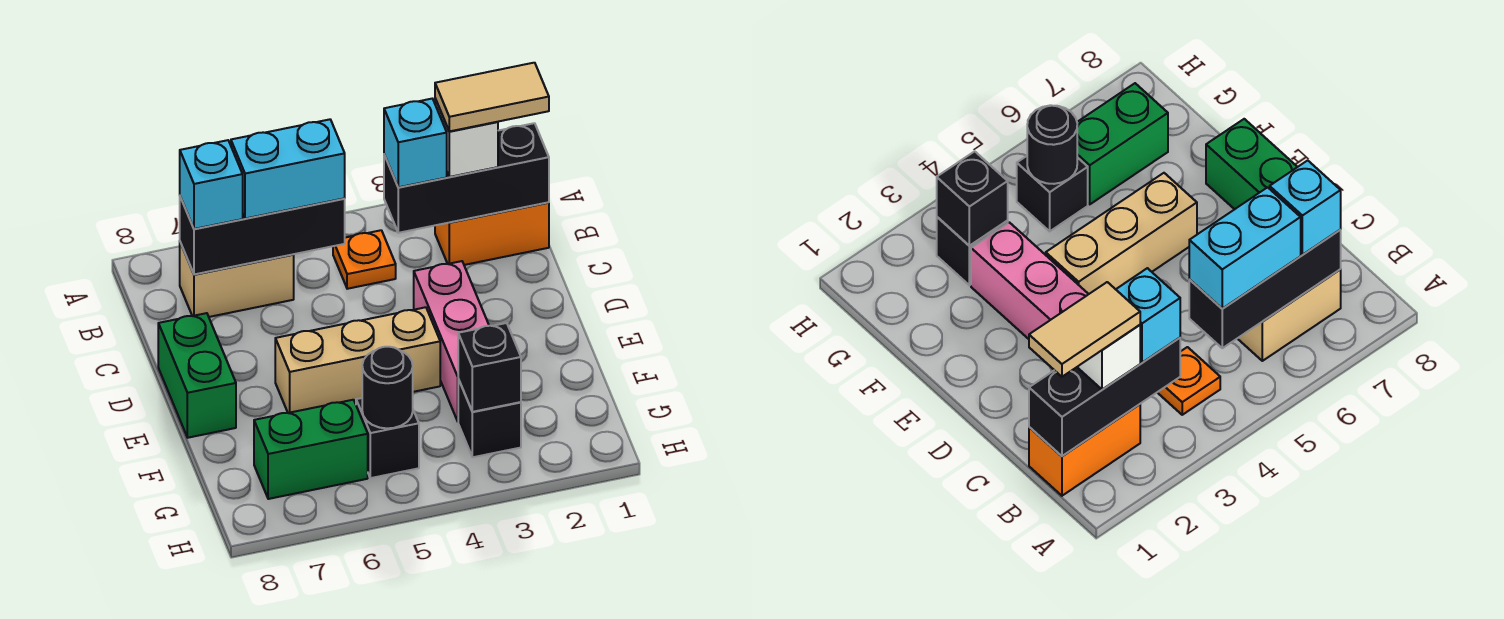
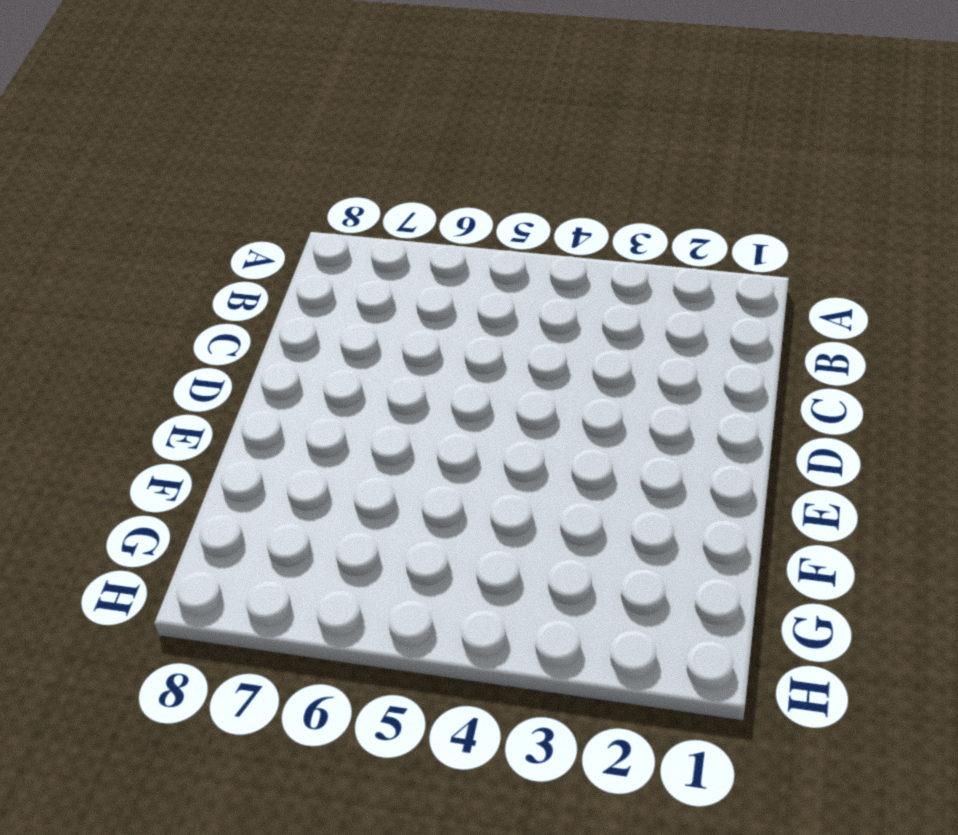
none -> orange brick B1:B2 level 1
none -> orange plate B4 level 1
none -> tan brick B6:B7 level 1

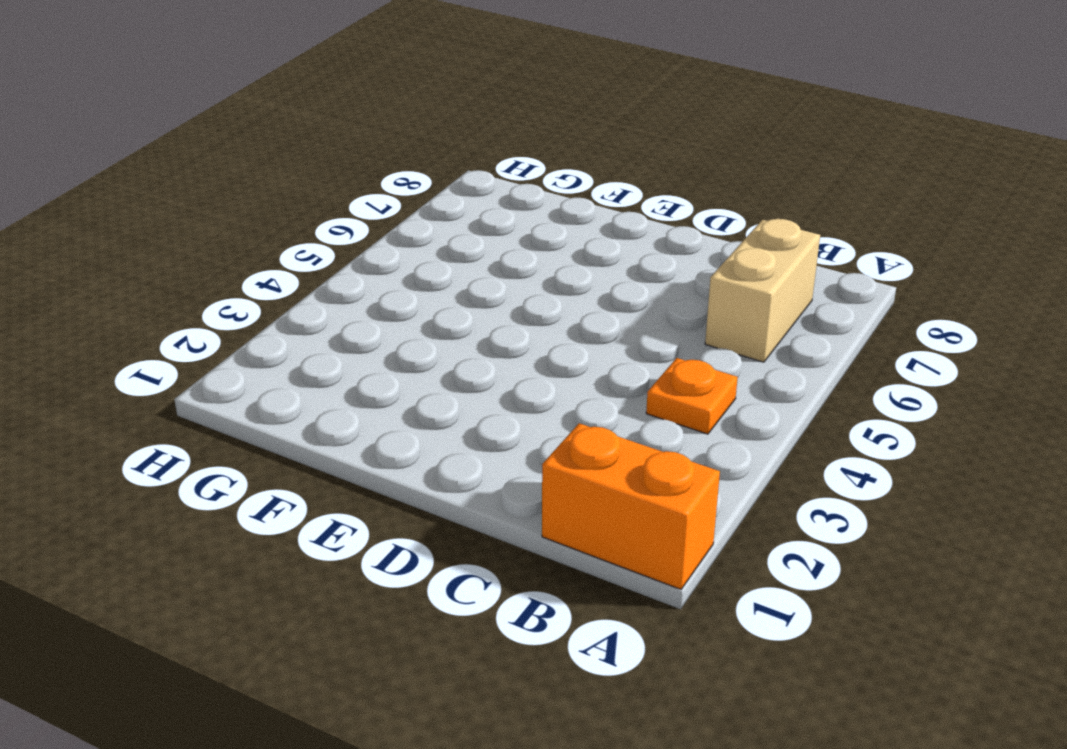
orange brick A1:B1 level 1 -> orange brick B1:B2 level 1
none -> pink brick D3:F3 level 1
none -> green brick D8:E8 level 1
none -> tan brick E4:E6 level 1

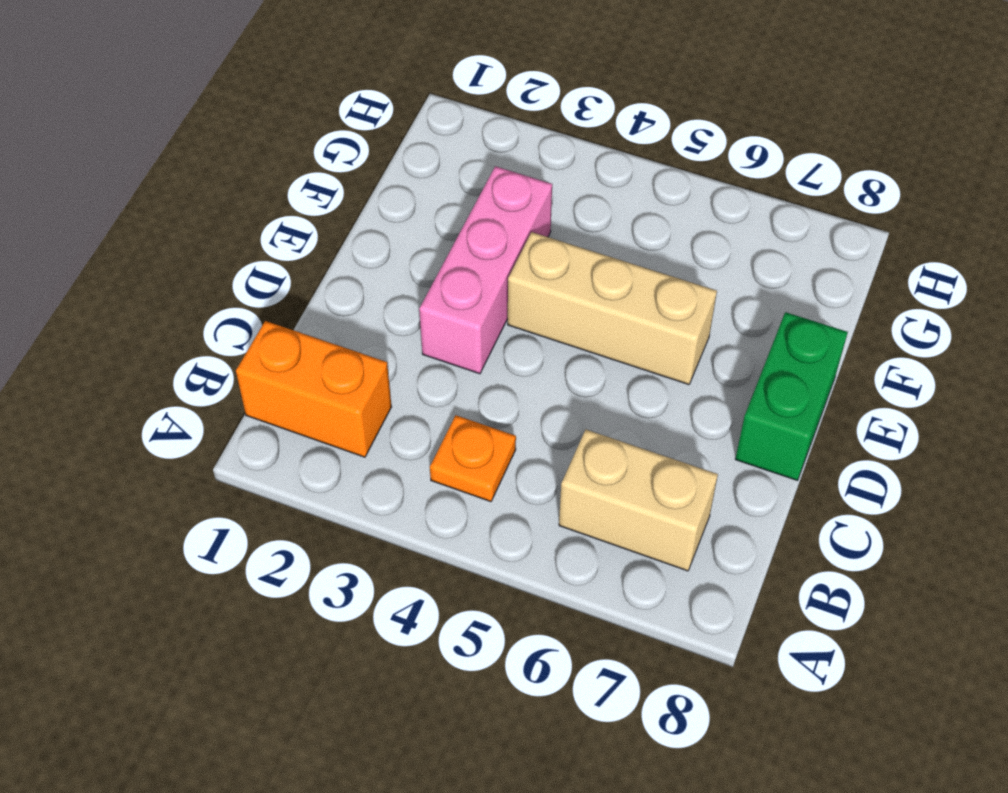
none -> black brick G3 level 1
none -> black brick G5 level 1
none -> green brick G6:G7 level 1

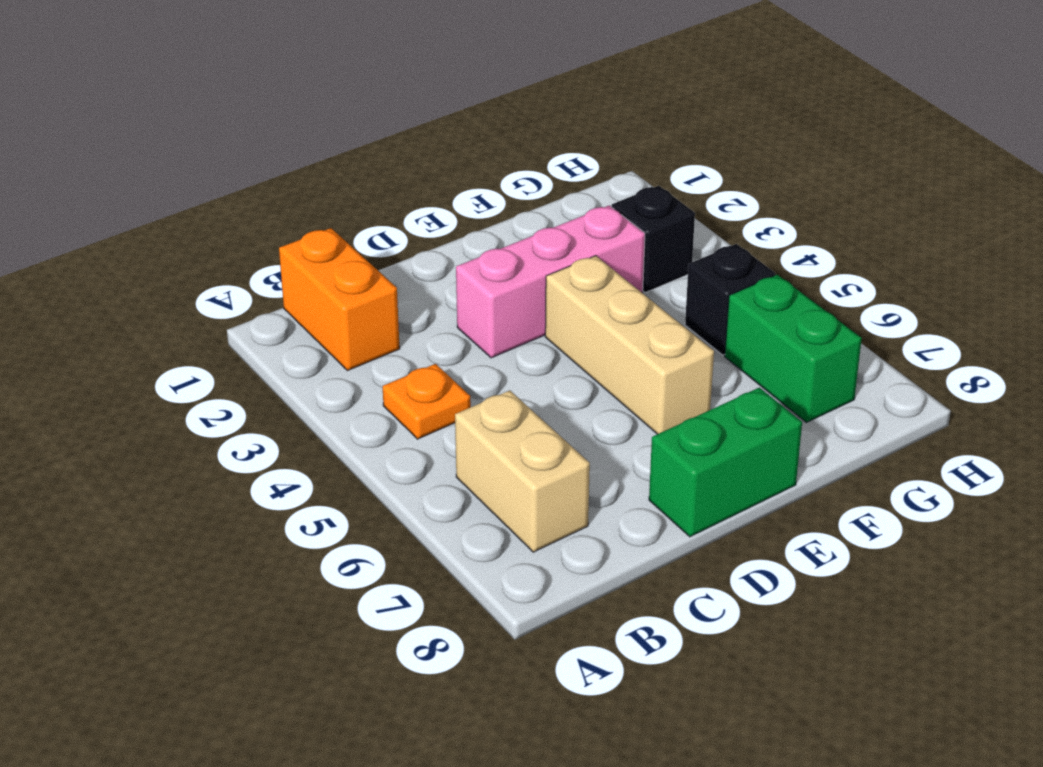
none -> black brick B1:B3 level 2
none -> black brick B5:B7 level 2
none -> black brick G3 level 2

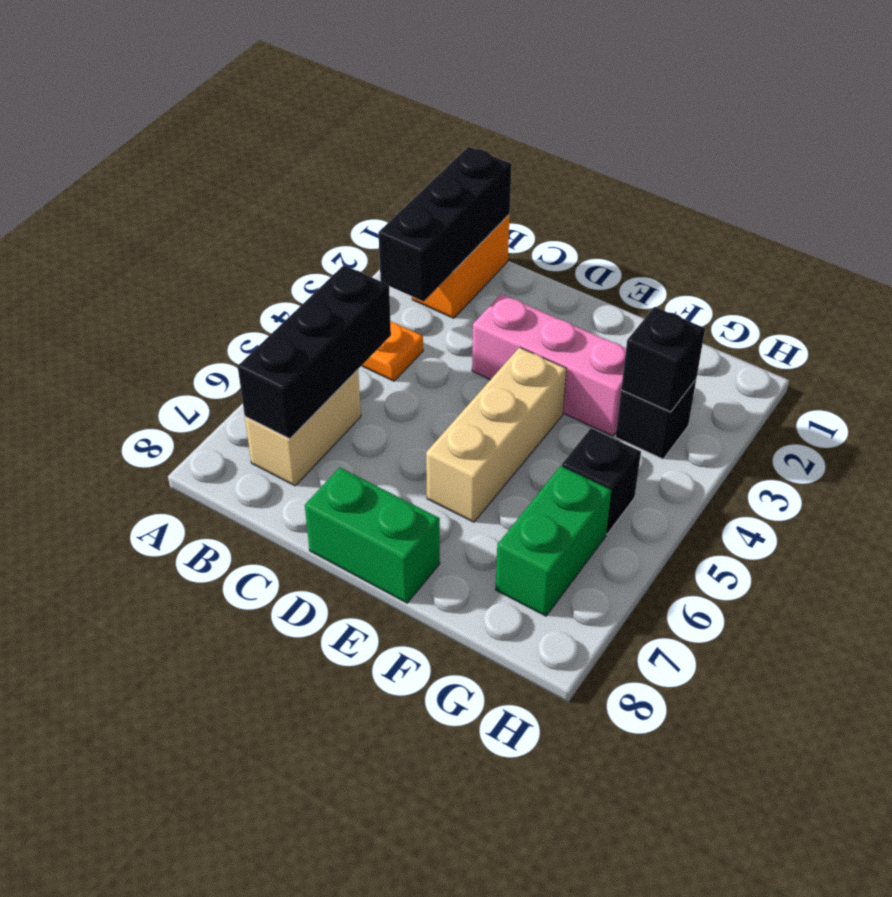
none -> black round brick G5 level 2
none -> white brick B2 level 3
none -> cyan brick B3 level 3

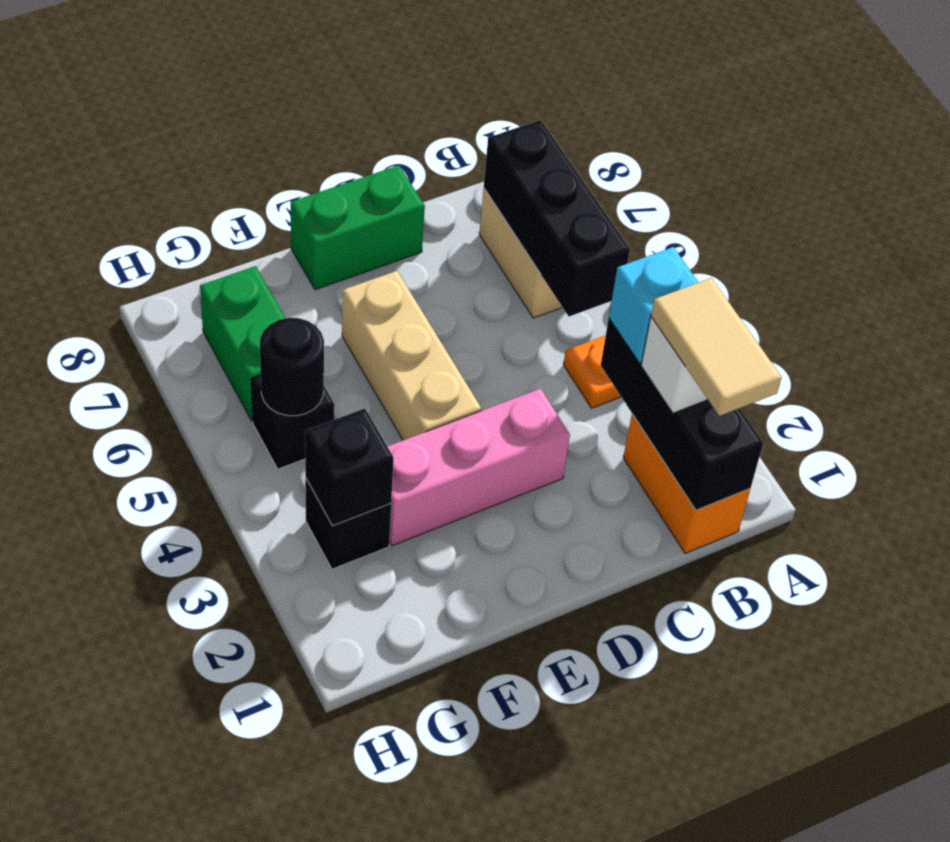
none -> cyan brick B5:B6 level 3
none -> cyan brick B7 level 3

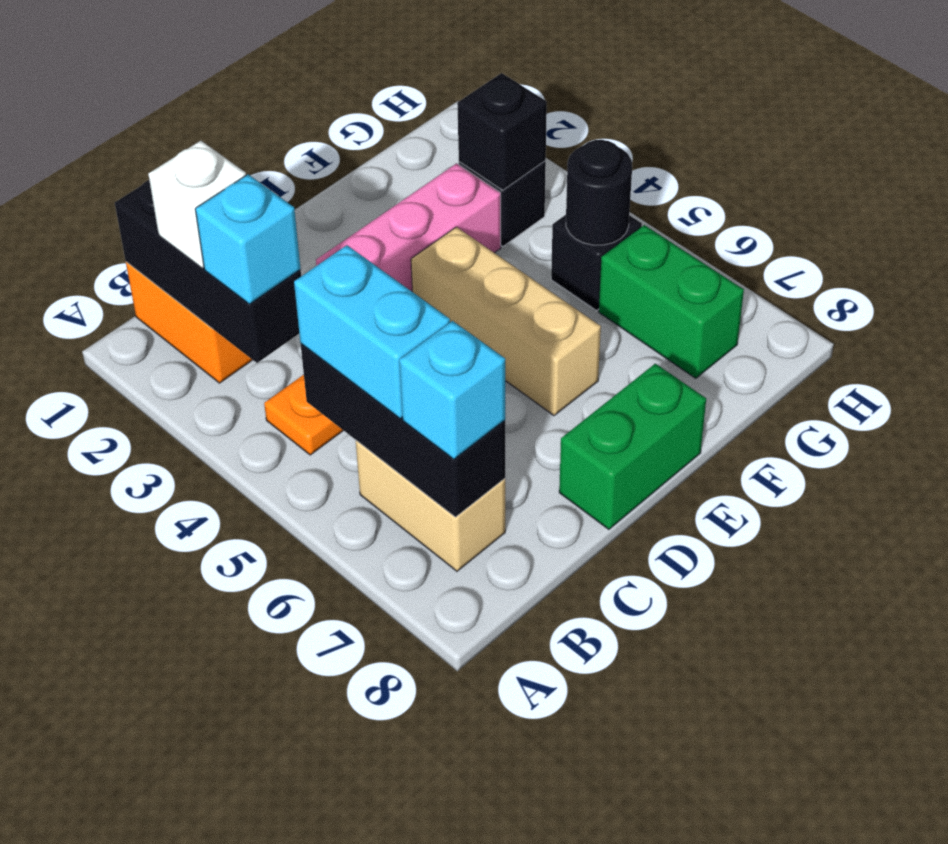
none -> tan tile B1:B2 level 4

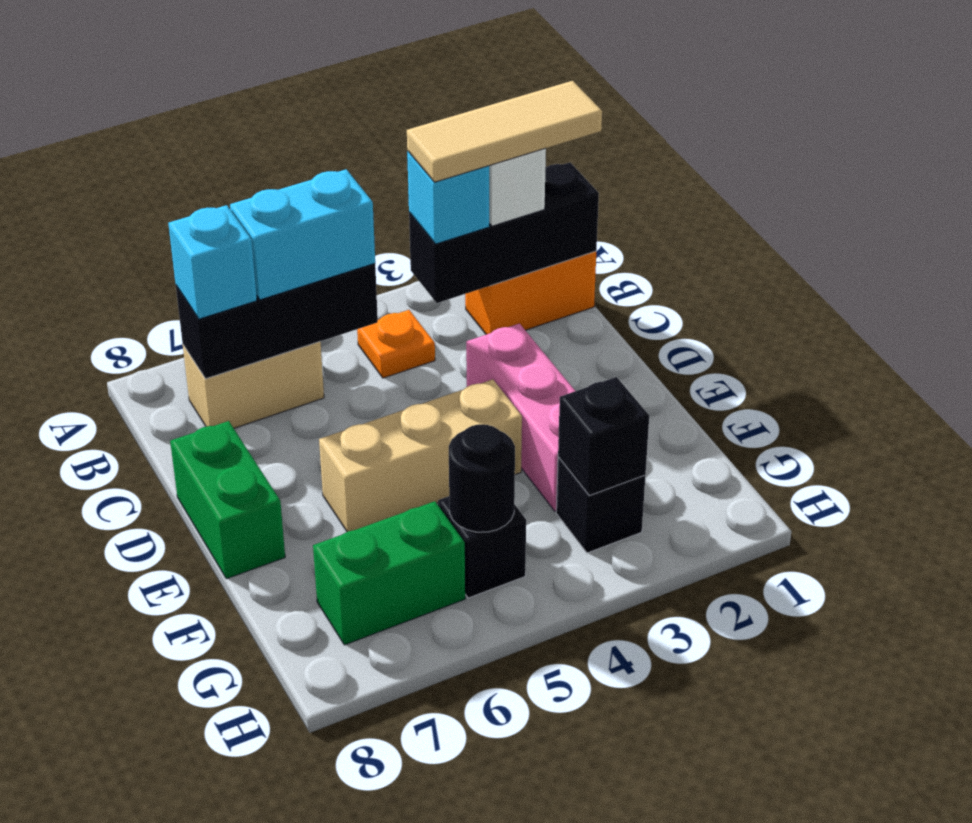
tan tile B1:B3 level 4 -> tan tile B1:B2 level 4

